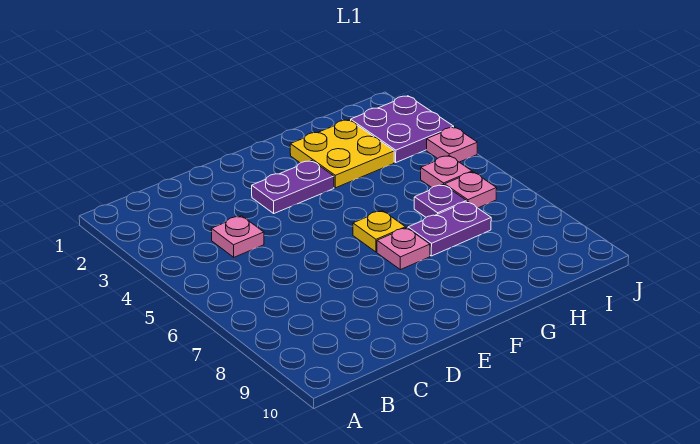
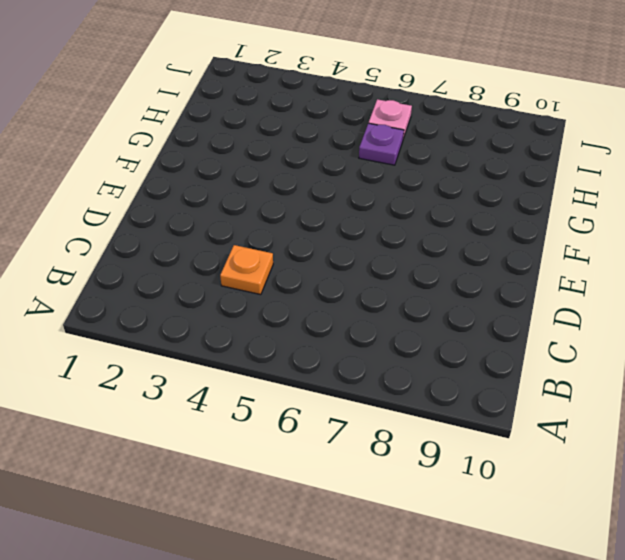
orange plate C4 level 1 -> pink plate C4 level 1
none -> purple plate E3:F3 level 1
none -> yellow plate F6 level 1

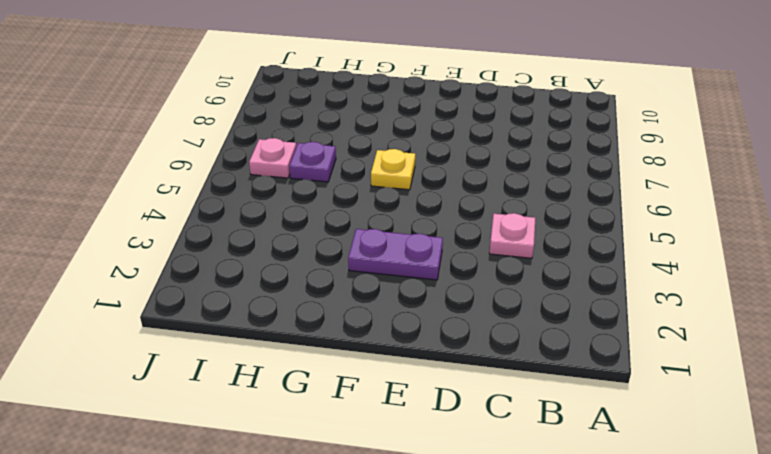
none -> pink plate F7 level 1
none -> yellow plate G2:H3 level 1

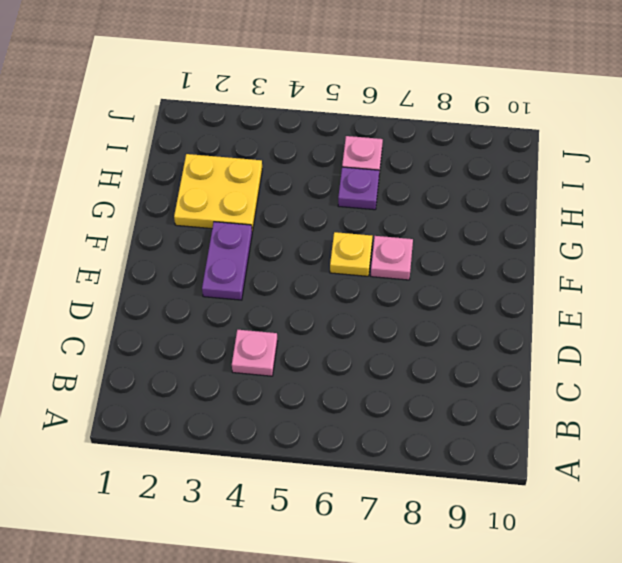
none -> purple plate G7:H7 level 1
none -> purple plate I2:J3 level 1

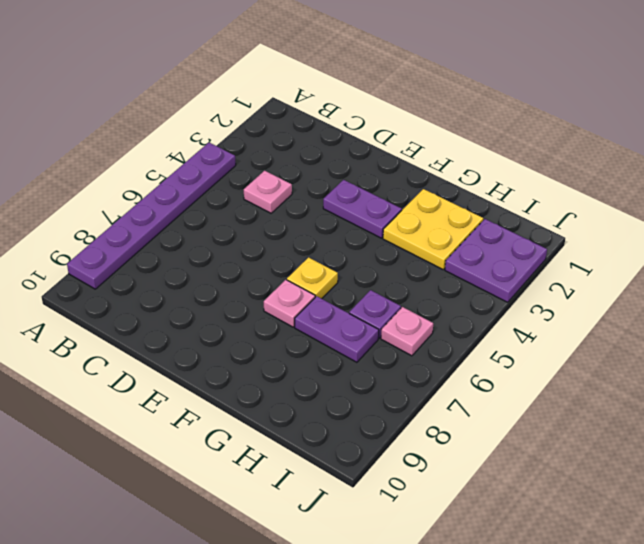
purple plate A4:A9 level 1 -> none
none -> pink plate I5 level 1
none -> pink plate J4 level 1

